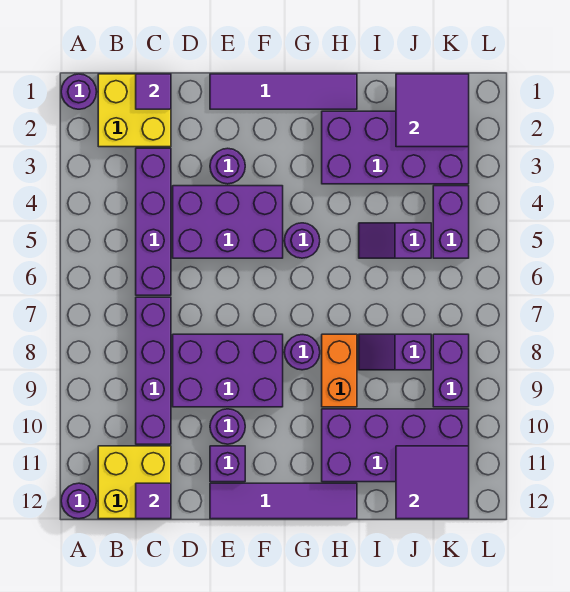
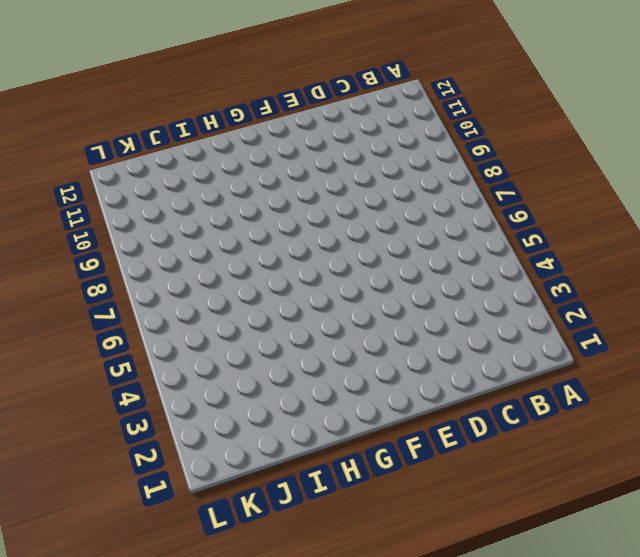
none -> purple round brick A1 level 1
none -> purple round brick A12 level 1
none -> yellow brick B1:C2 level 1

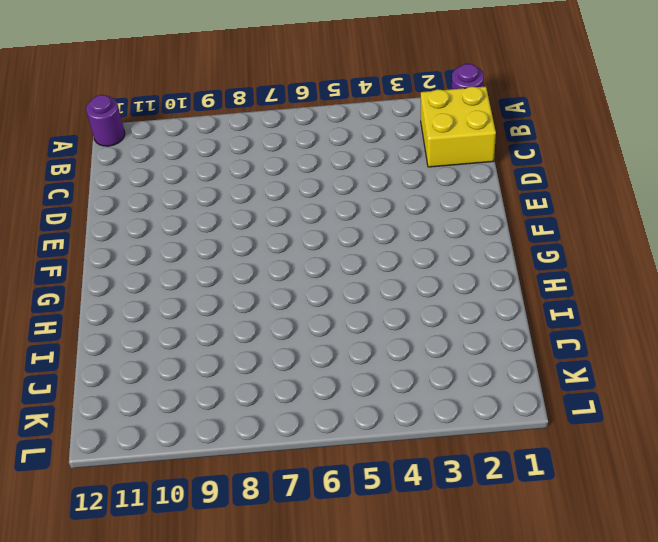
none -> yellow brick B11:C12 level 1
none -> purple brick C3:C6 level 1
none -> purple brick C7:C10 level 1

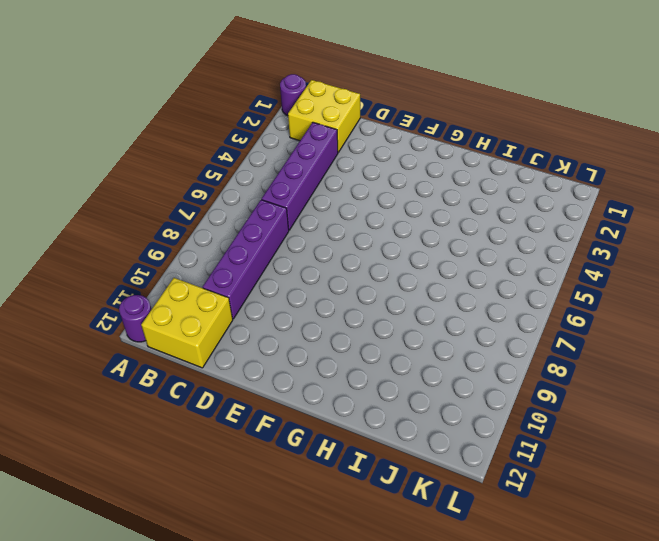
none -> purple brick D4:F5 level 1
none -> purple brick D8:F9 level 1
none -> purple tile E1:H1 level 1

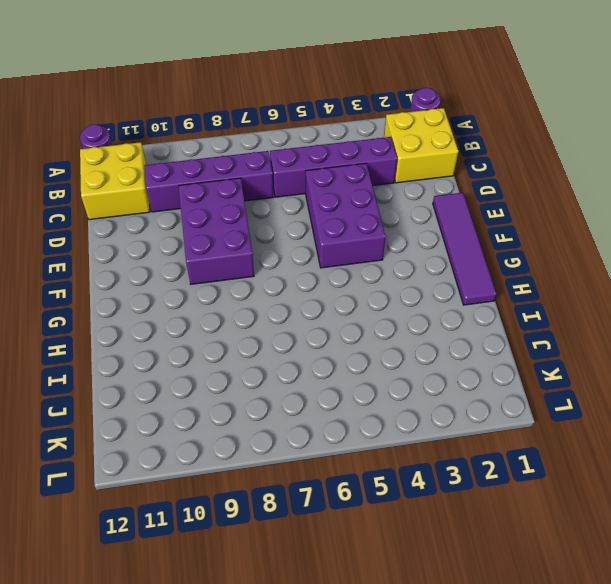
none -> purple round brick E3 level 1
none -> purple round brick E10 level 1
none -> purple brick E11 level 1

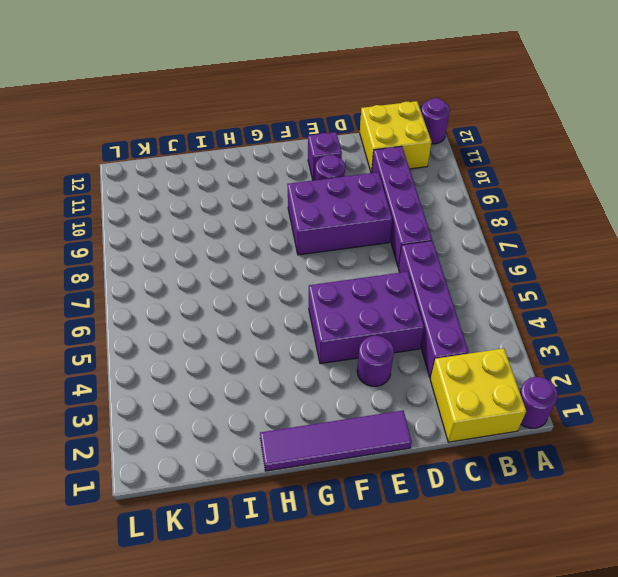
none -> purple tile E12:H12 level 1
none -> purple round brick G5 level 1
none -> purple round brick G8 level 1

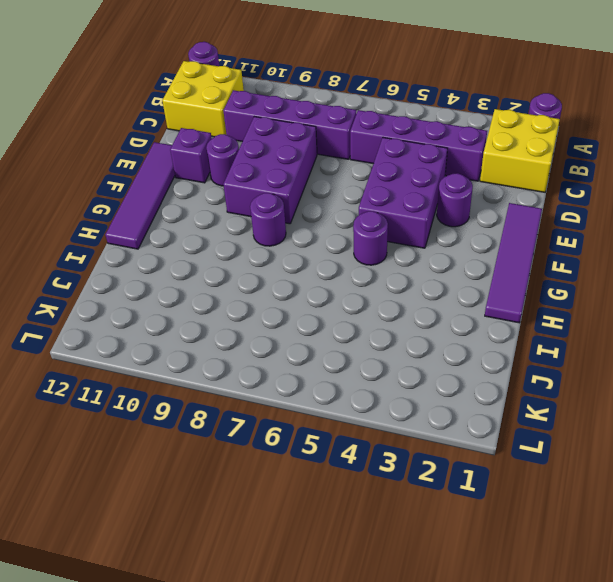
none -> purple brick H2:K3 level 1
none -> orange brick H8:H9 level 1
none -> purple brick H10:K11 level 1

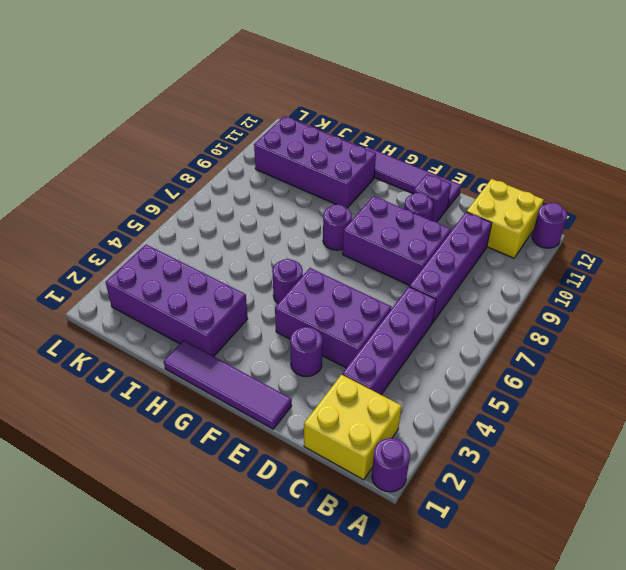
none -> orange brick H8:H9 level 1
none -> purple slope I5:J5 level 1 top J
none -> purple slope I8:J8 level 1 top J

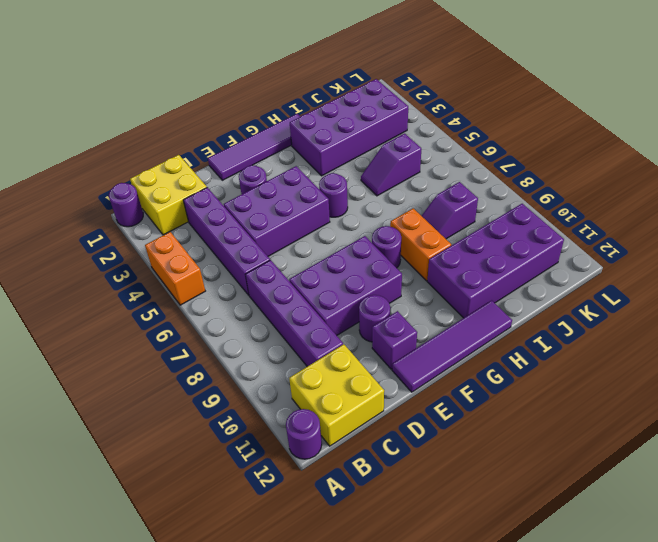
orange brick A4:A5 level 1 -> none
none -> purple brick K4:K5 level 1
none -> purple brick K8:K9 level 1
none -> purple tile C1 level 2

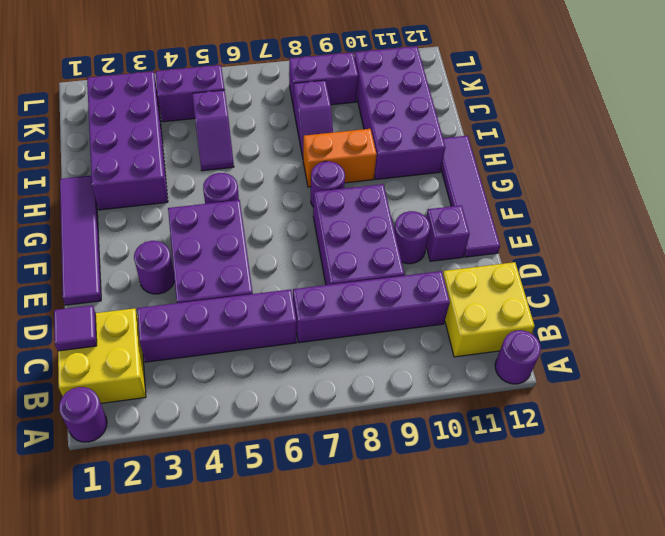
none -> purple tile C12 level 2
none -> purple tile J1:K2 level 2
none -> purple tile J11:K12 level 2

